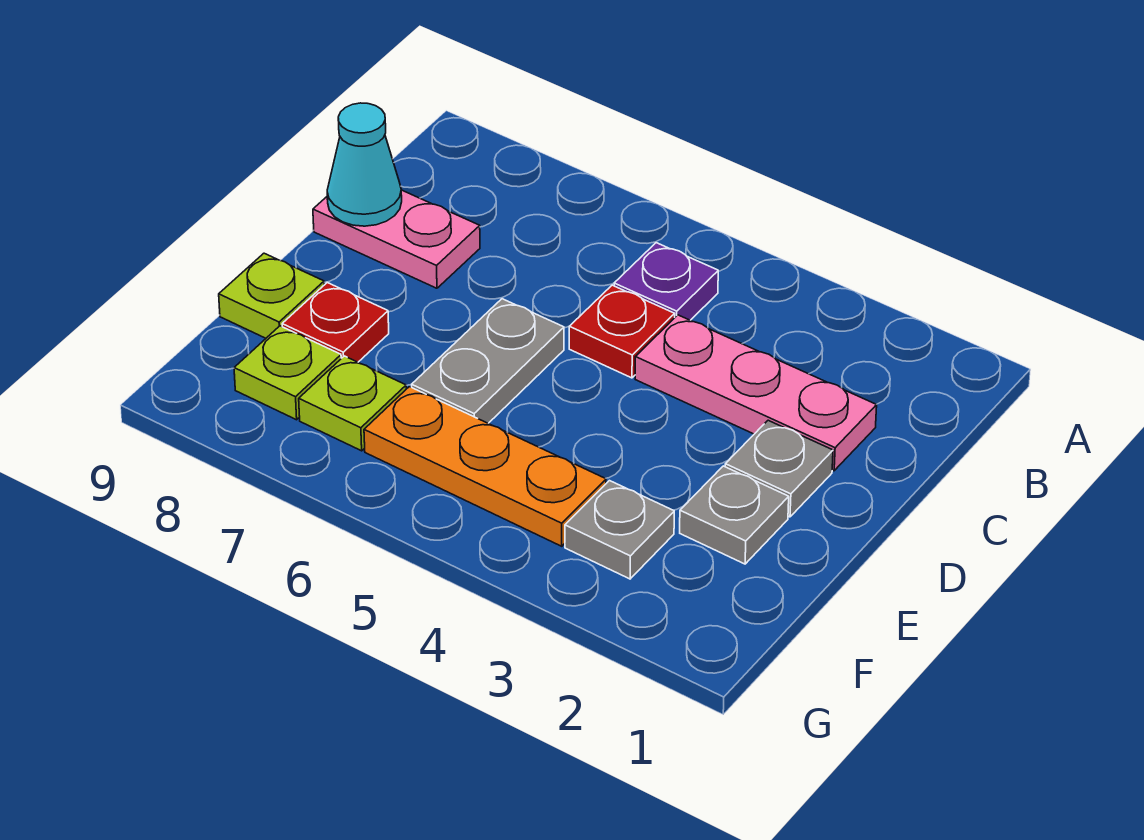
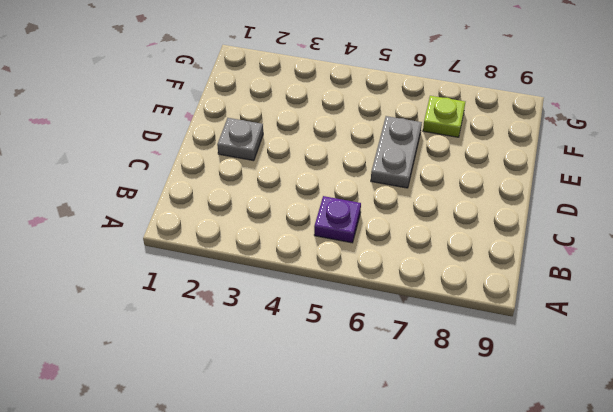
none -> pink plate C2:C4 level 1
none -> red plate C5 level 1
none -> pink plate C8:C9 level 1

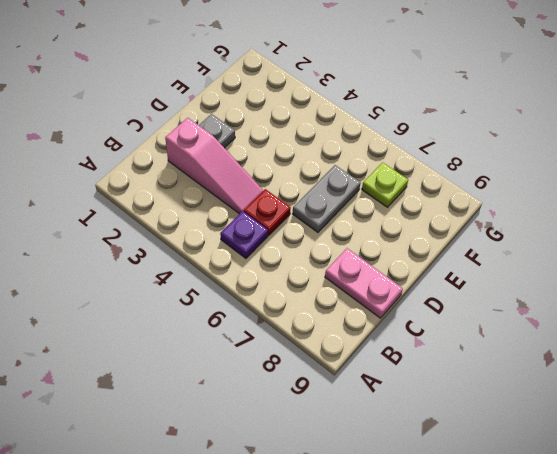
pink slope C2:C4 level 1 top 2 -> pink plate C2:C4 level 1
none -> grey plate E2 level 1
none -> red plate E8 level 1
none -> lime plate E9 level 1

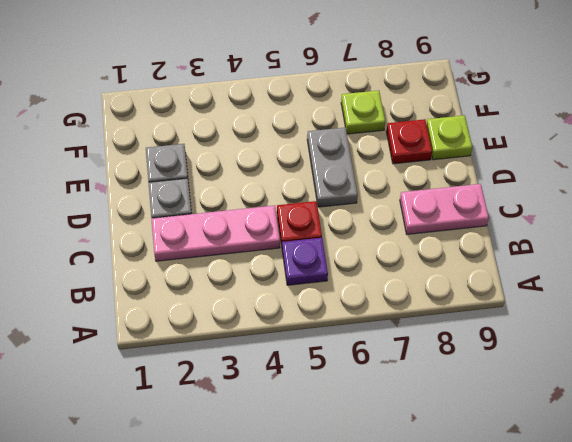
none -> grey plate F3 level 1
none -> orange plate F4:F6 level 1
none -> lime plate F8 level 1

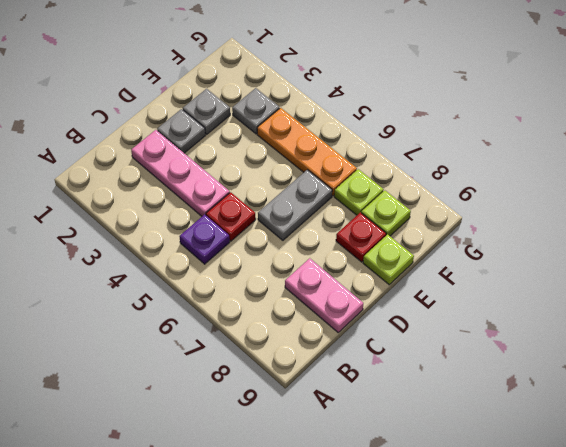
none -> cyan cone C9 level 2

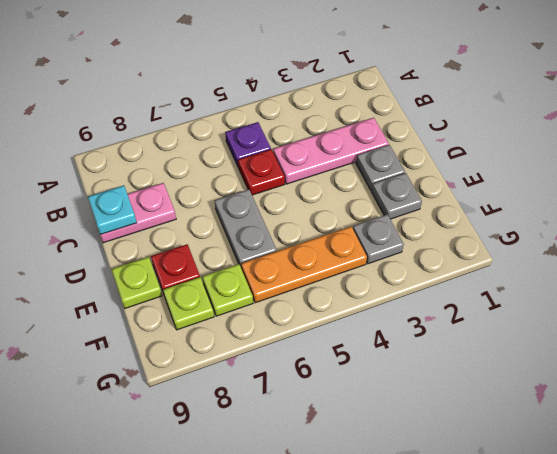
cyan plate C9 level 2 -> cyan cone C9 level 2

